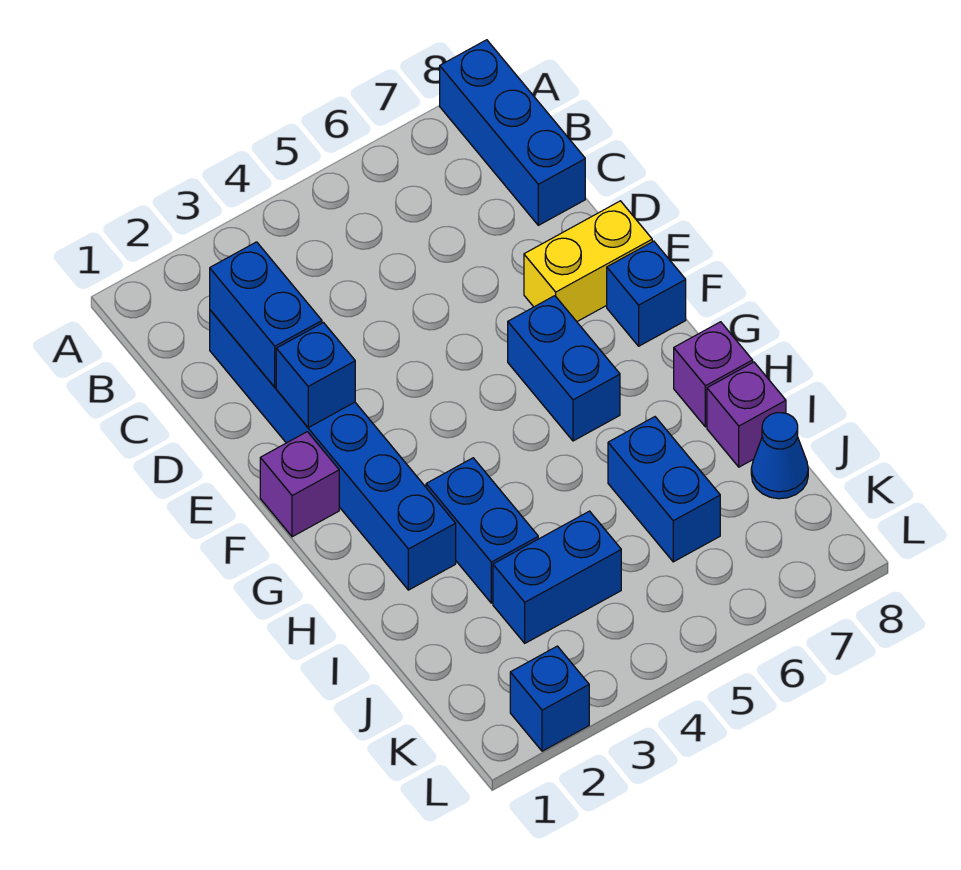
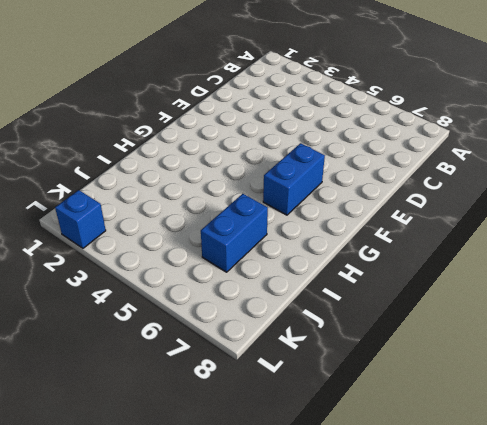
none -> blue brick A8:C8 level 1
none -> blue brick C2:H2 level 1
none -> yellow brick E7:E8 level 1

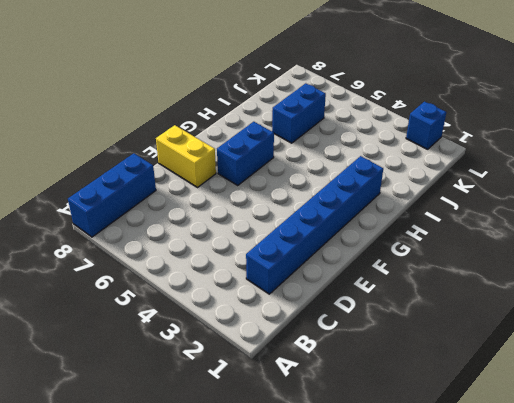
none -> purple brick F1 level 1
none -> blue brick F8 level 1
none -> blue brick H3:I3 level 1

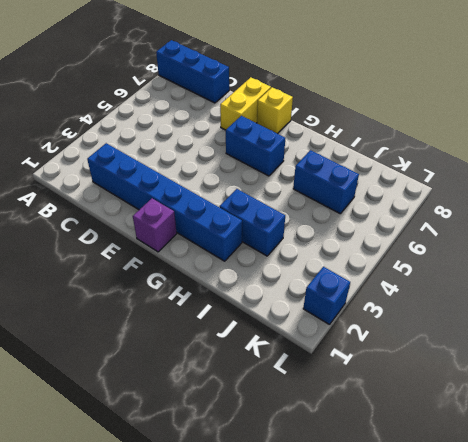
yellow brick F8 level 1 -> blue brick F8 level 1
none -> purple brick H8 level 1
none -> purple brick I8 level 1
none -> blue brick J3:J4 level 1

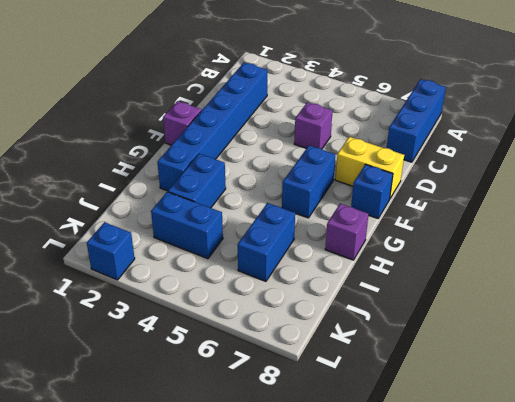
purple brick D5 level 1 -> purple brick I8 level 1
none -> blue cone J8 level 1
none -> blue brick C2:D2 level 2
none -> blue brick E2 level 2

